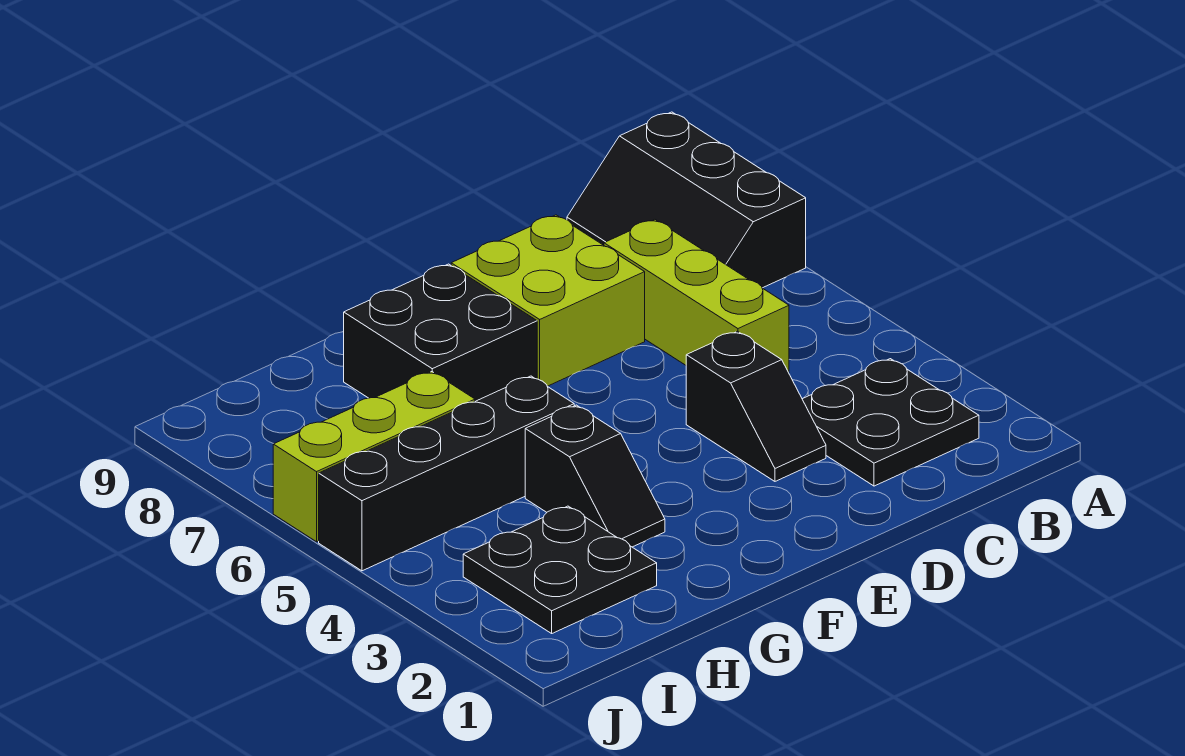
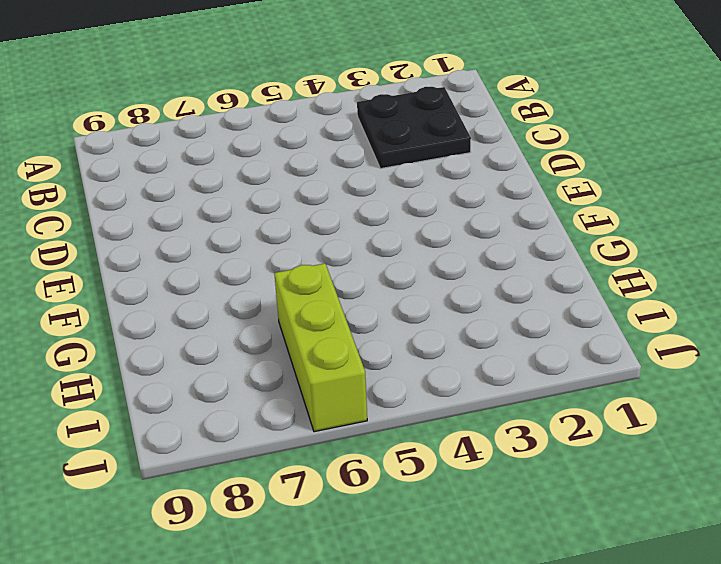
none -> black slope A7:B9 level 1 top A
none -> lime brick C5:C7 level 1

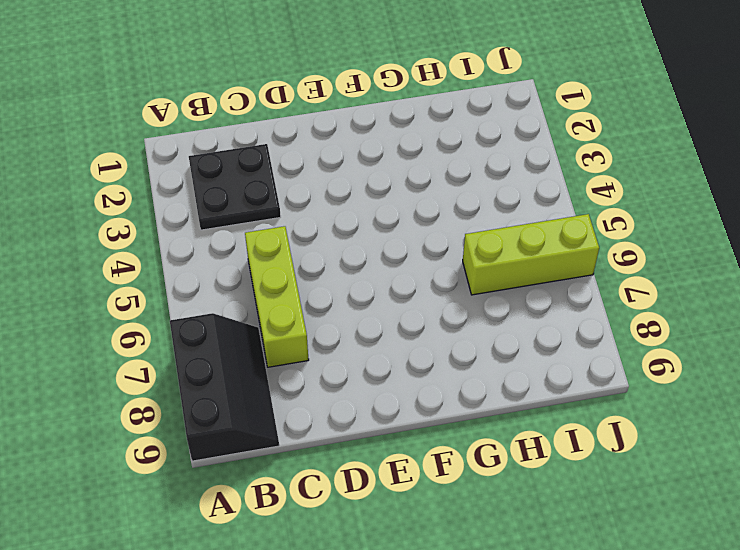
none -> black slope D3:D4 level 1 top 4
none -> lime brick D7:E8 level 1

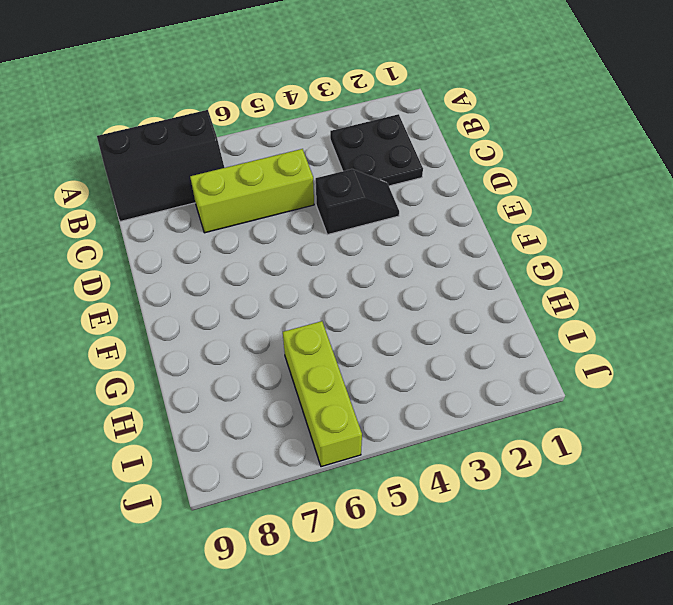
none -> lime brick D7:E8 level 1
none -> black brick F7:G8 level 1

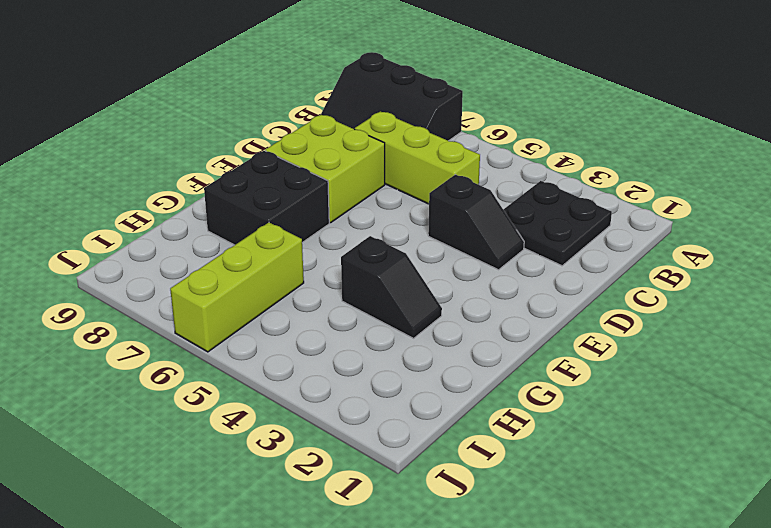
none -> black brick G5:J5 level 1
none -> black plate H2:I3 level 1

